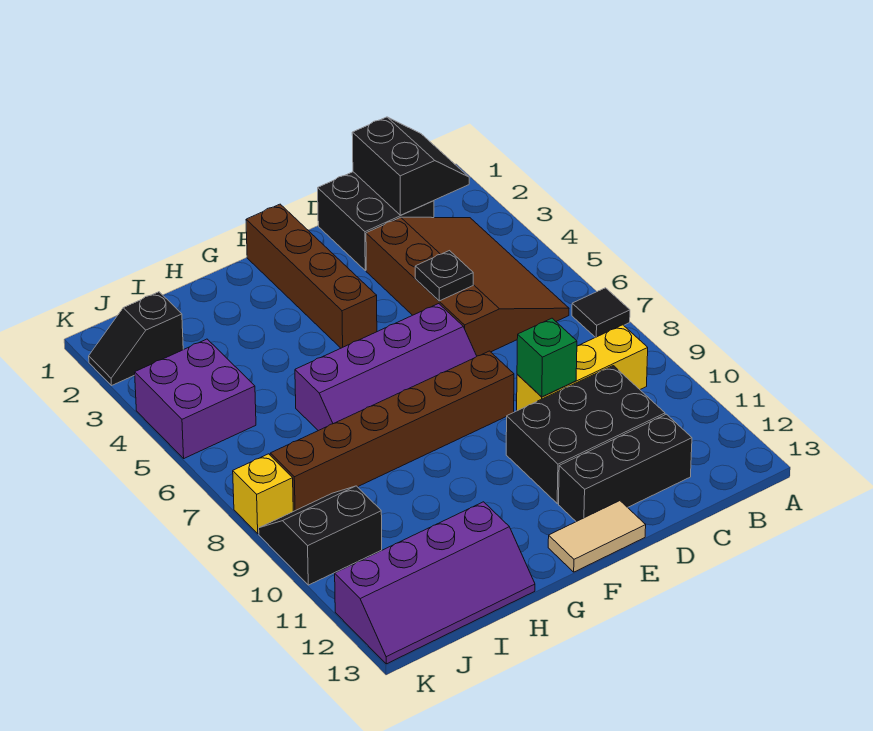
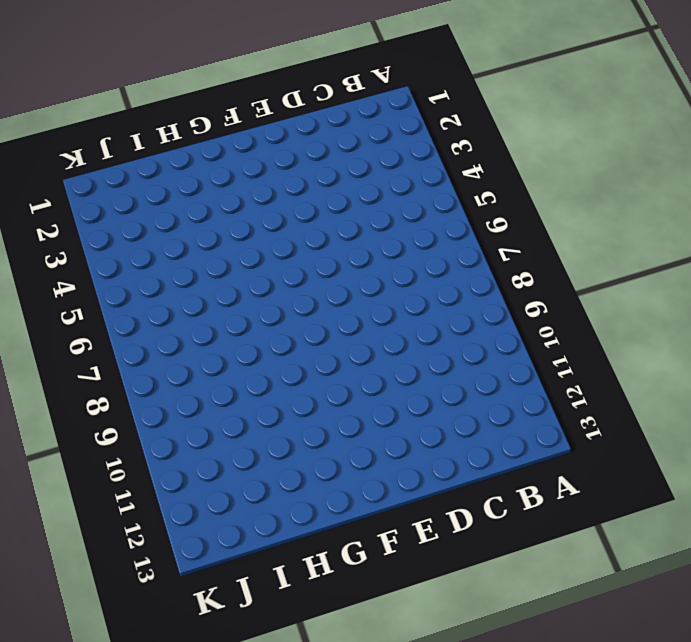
none -> black tile A7 level 1
none -> brown slope B3:D6 level 1 top D
none -> yellow brick B9:D9 level 1

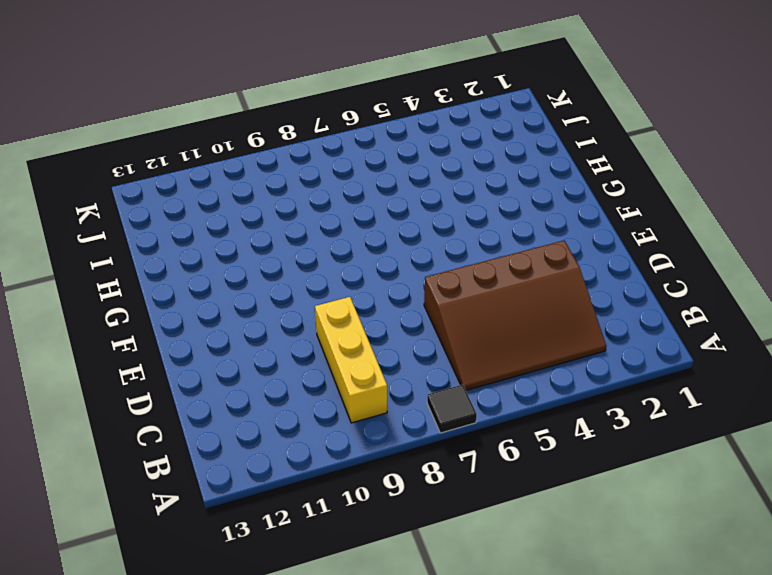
none -> black brick C1:D2 level 1
none -> black brick C10:E11 level 1
none -> black brick C12:E12 level 1

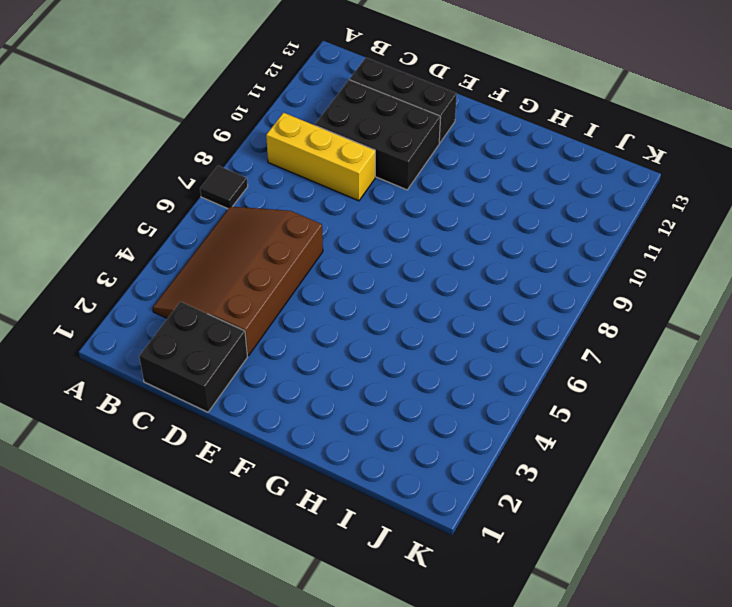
none -> purple slope E6:H7 level 1 top 6
none -> brown brick E8:J8 level 1
none -> tan tile E13:F13 level 1

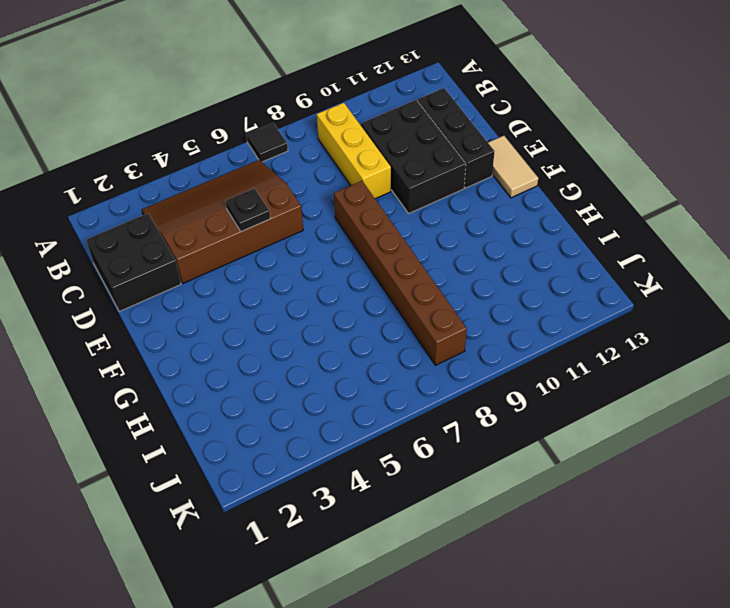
none -> purple slope E6:H7 level 1 top 6
none -> brown brick F1:F4 level 1
none -> purple slope H12:K13 level 1 top 12

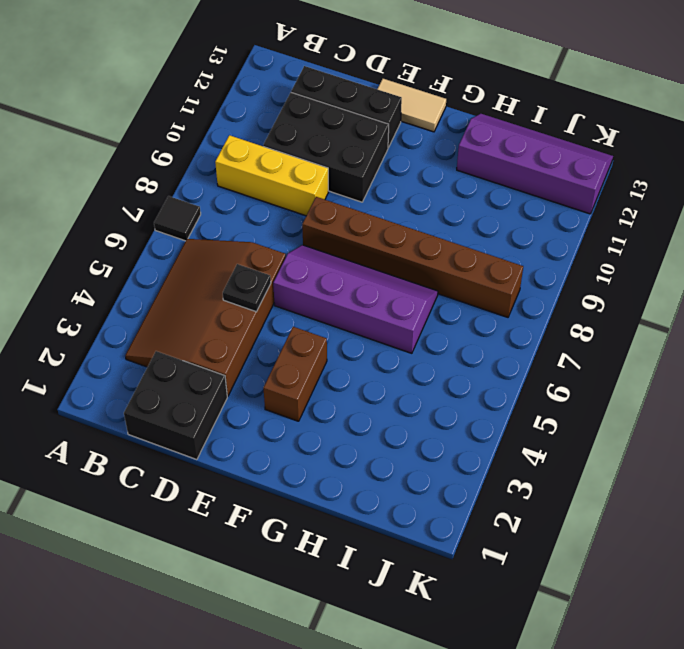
brown brick F3:F4 level 1 -> brown brick F1:F4 level 1
none -> black slope J2:K2 level 1 top J
none -> purple brick J4:K5 level 1
none -> black slope J9:K10 level 1 top 10

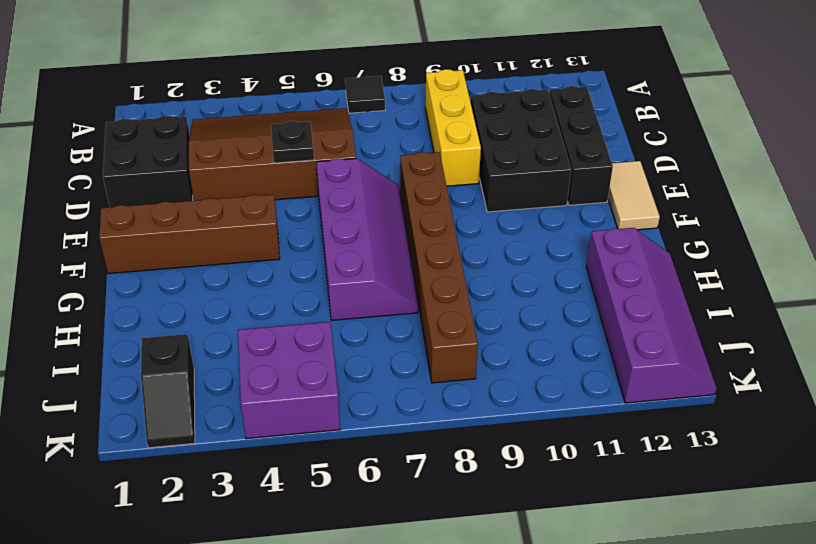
none -> black slope J9:K10 level 1 top 10
none -> yellow brick K8 level 1
none -> black slope B1:C2 level 2 top C

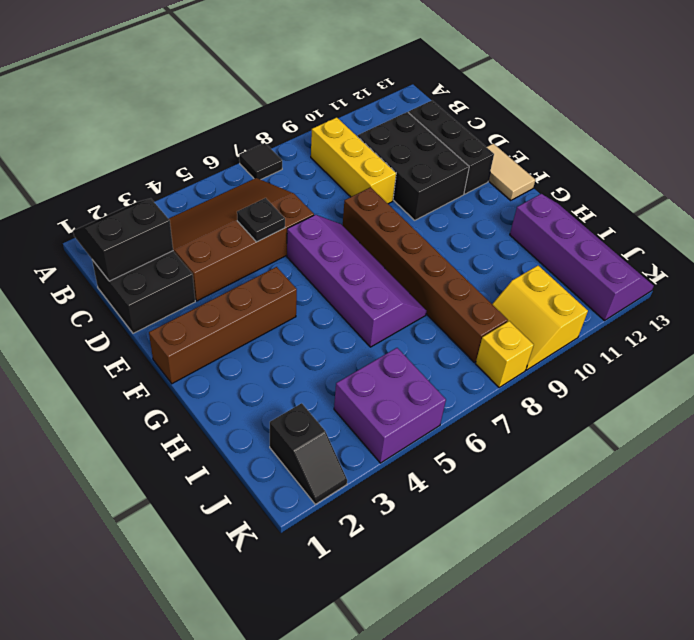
yellow slope J9:K10 level 1 top 10 -> black slope J9:K10 level 1 top 10
none -> green brick D9 level 2

